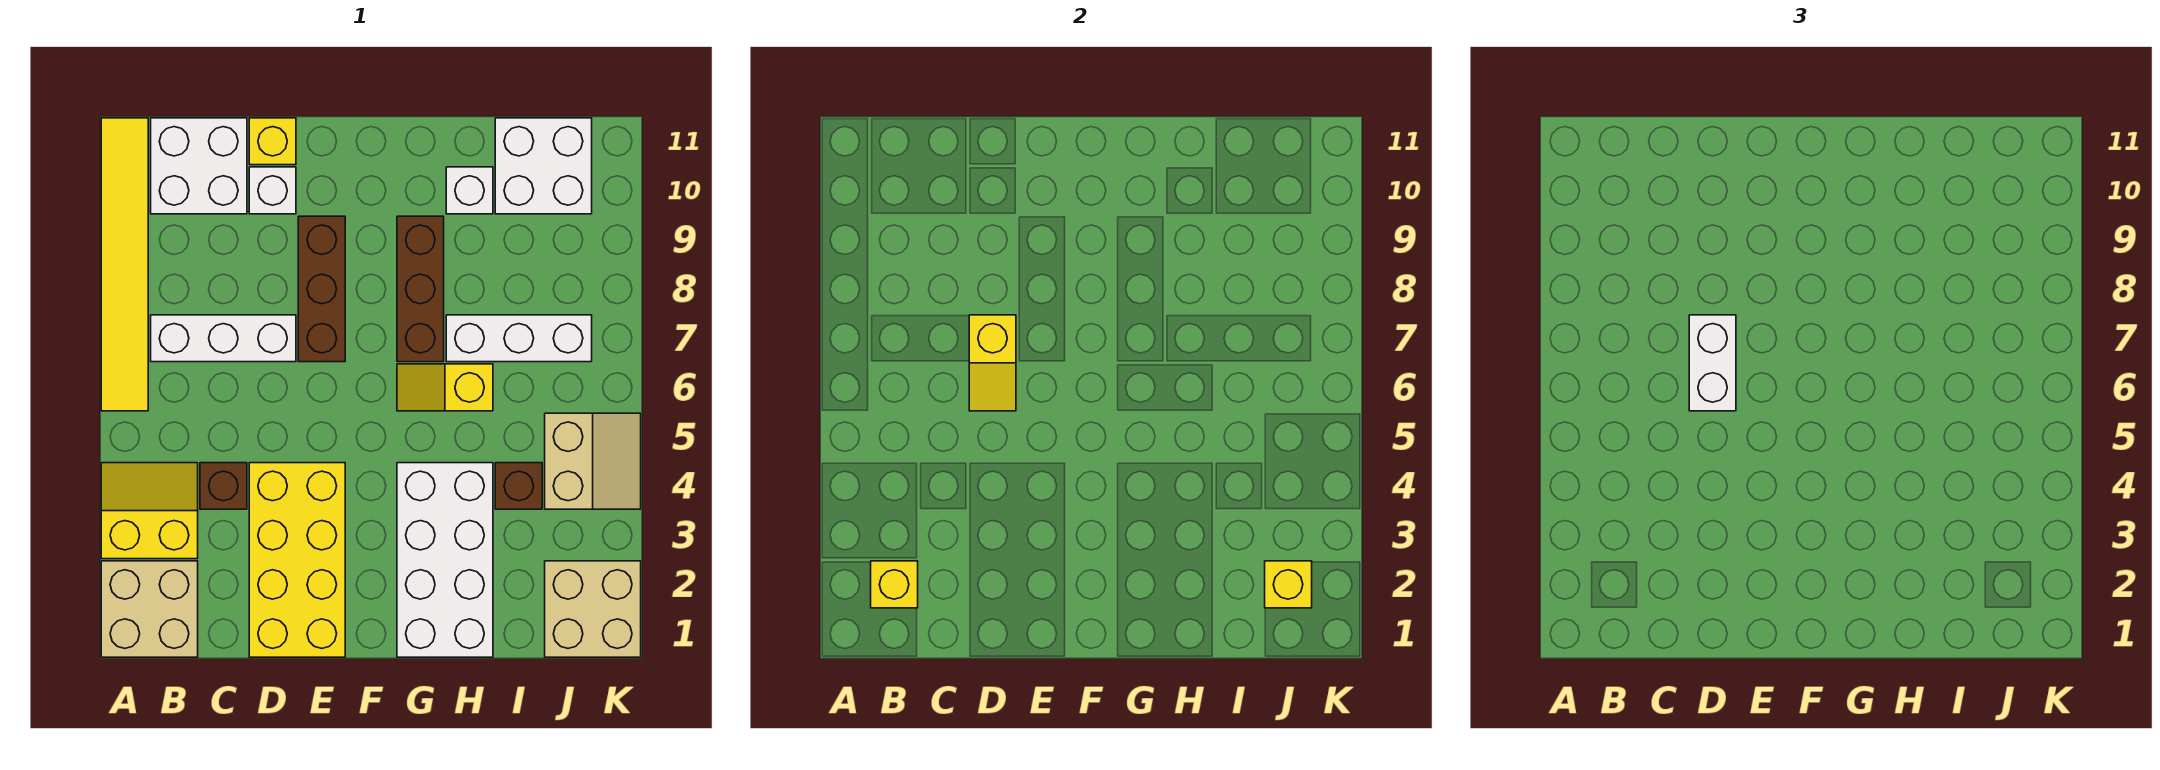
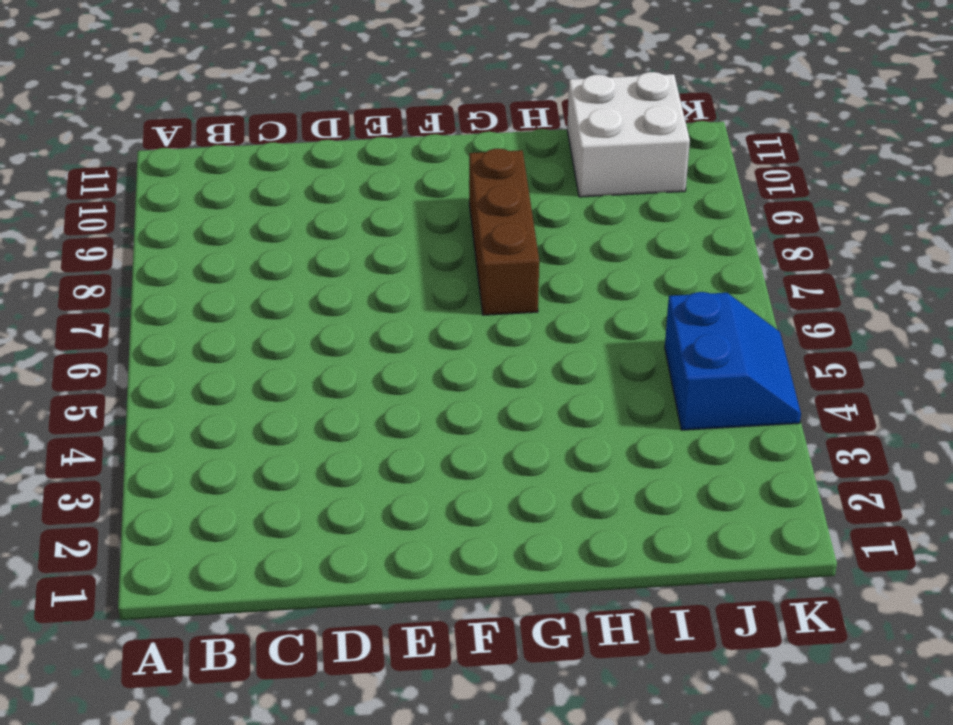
blue slope J4:K5 level 1 top J -> tan slope J4:K5 level 1 top J
none -> tan brick A1:B2 level 1
none -> yellow slope A3:B4 level 1 top 3
none -> yellow tile A6:A11 level 1

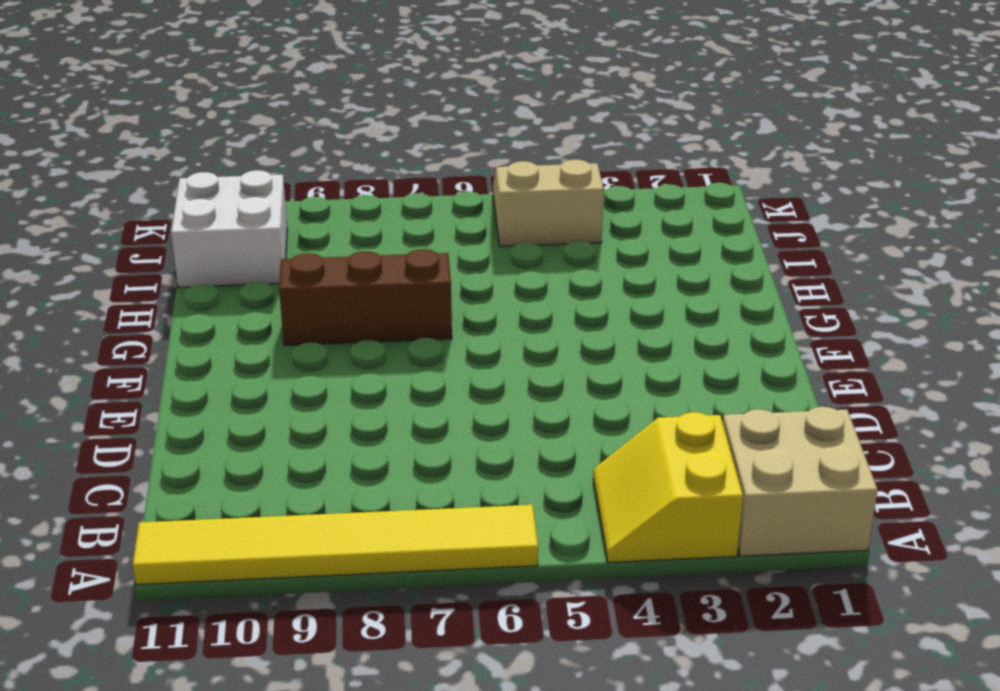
none -> white brick B7:D7 level 1
none -> white brick B10:C11 level 1
none -> brown brick C4 level 1

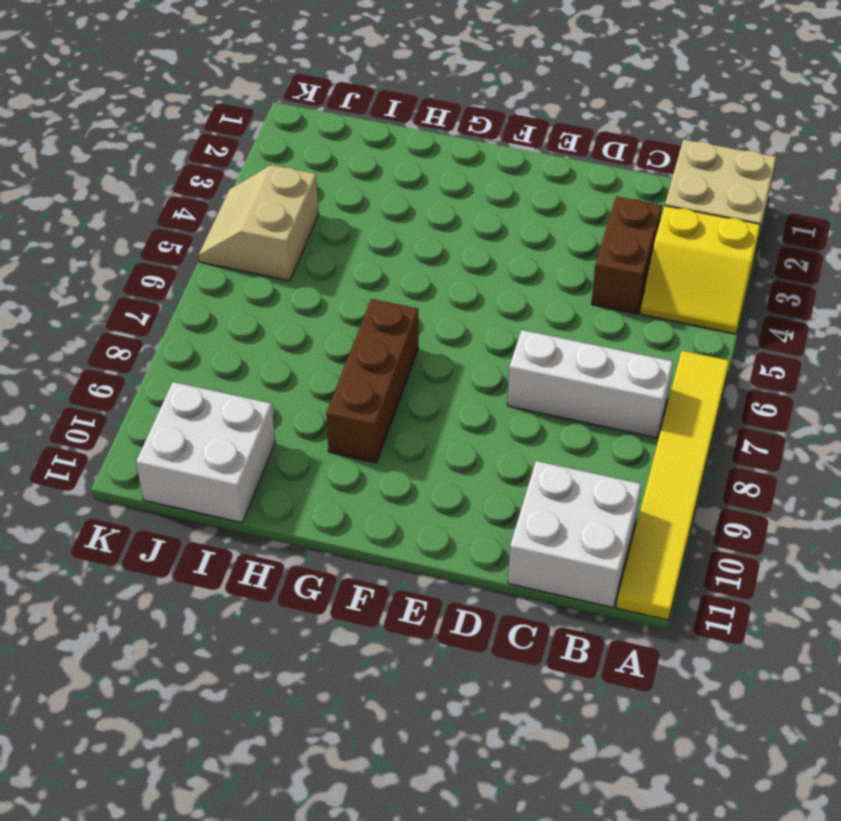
brown brick C3:C4 level 1 -> brown brick C4 level 1
none -> yellow brick D1:E4 level 1
none -> white brick D10 level 1
none -> yellow brick D11 level 1

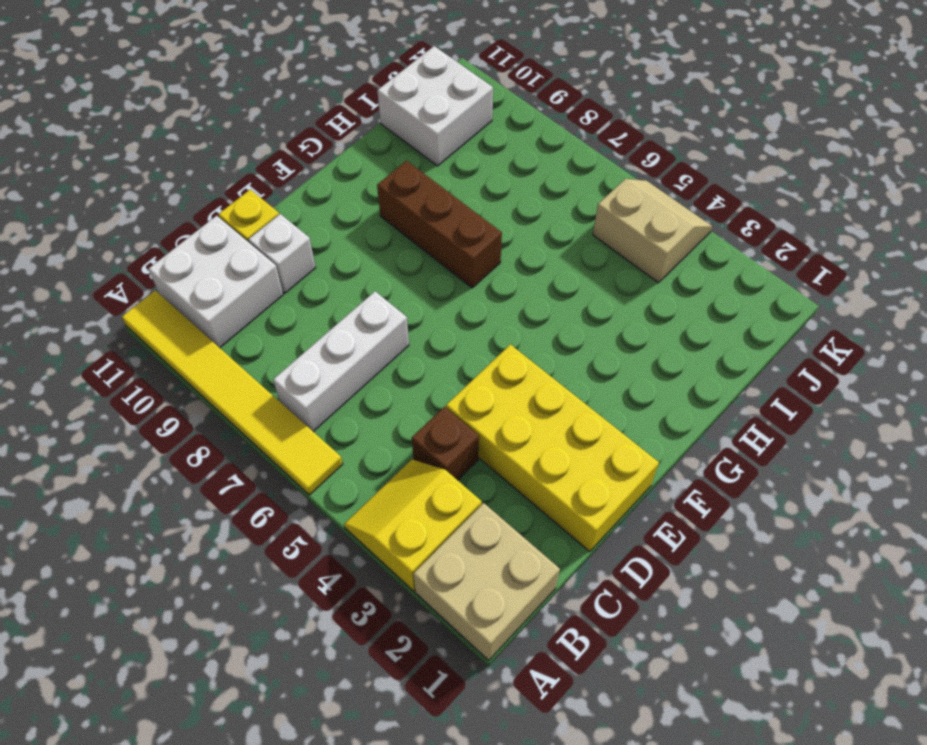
none -> brown brick E7:E9 level 1
none -> white brick G1:H4 level 1
none -> yellow slope G6:H6 level 1 top H

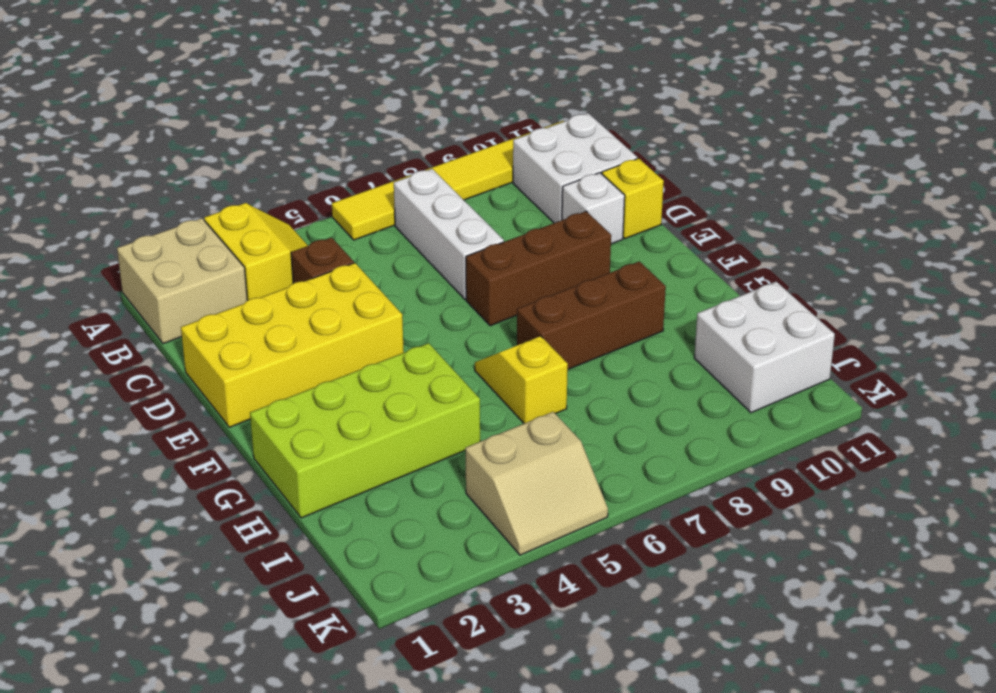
lime brick G1:H4 level 1 -> white brick G1:H4 level 1
none -> white brick H7:J7 level 1
none -> white brick H10 level 1
none -> brown brick I4 level 1

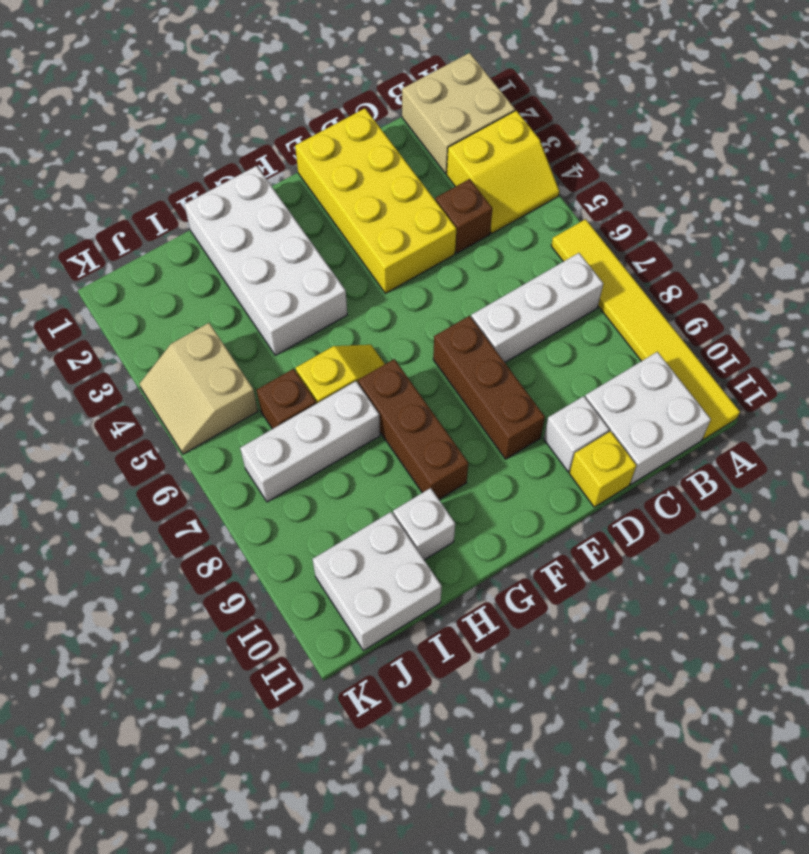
brown brick I6 level 1 -> brown brick I4 level 1
none -> tan brick J1:K2 level 1
none -> yellow brick B2 level 2
none -> yellow slope D6:D7 level 2 top 7

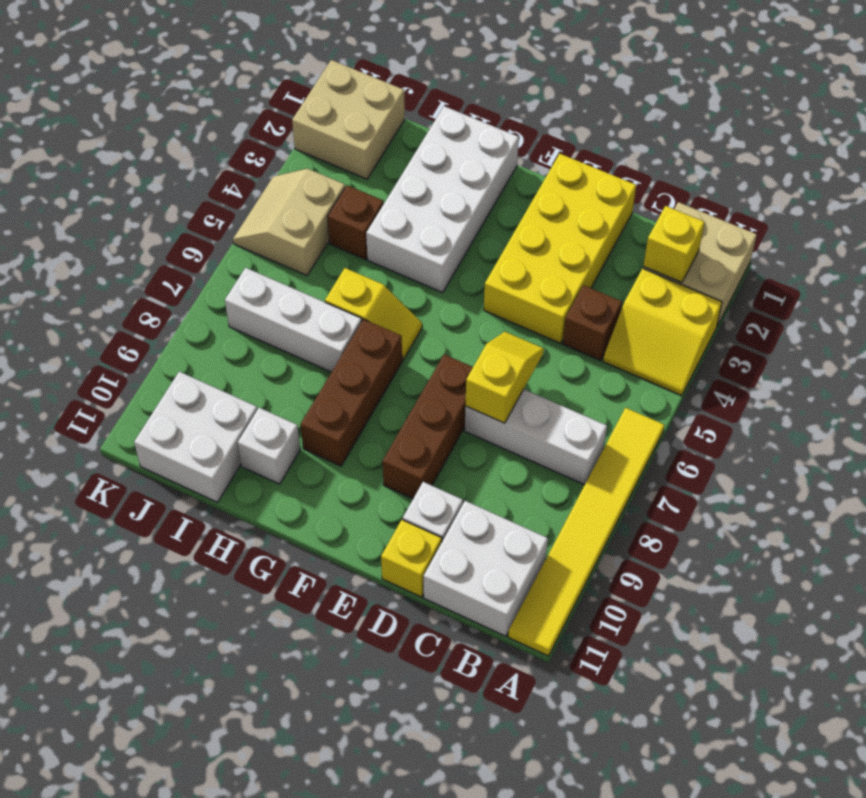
none -> yellow brick J2 level 2
none -> white brick D6:D7 level 3

